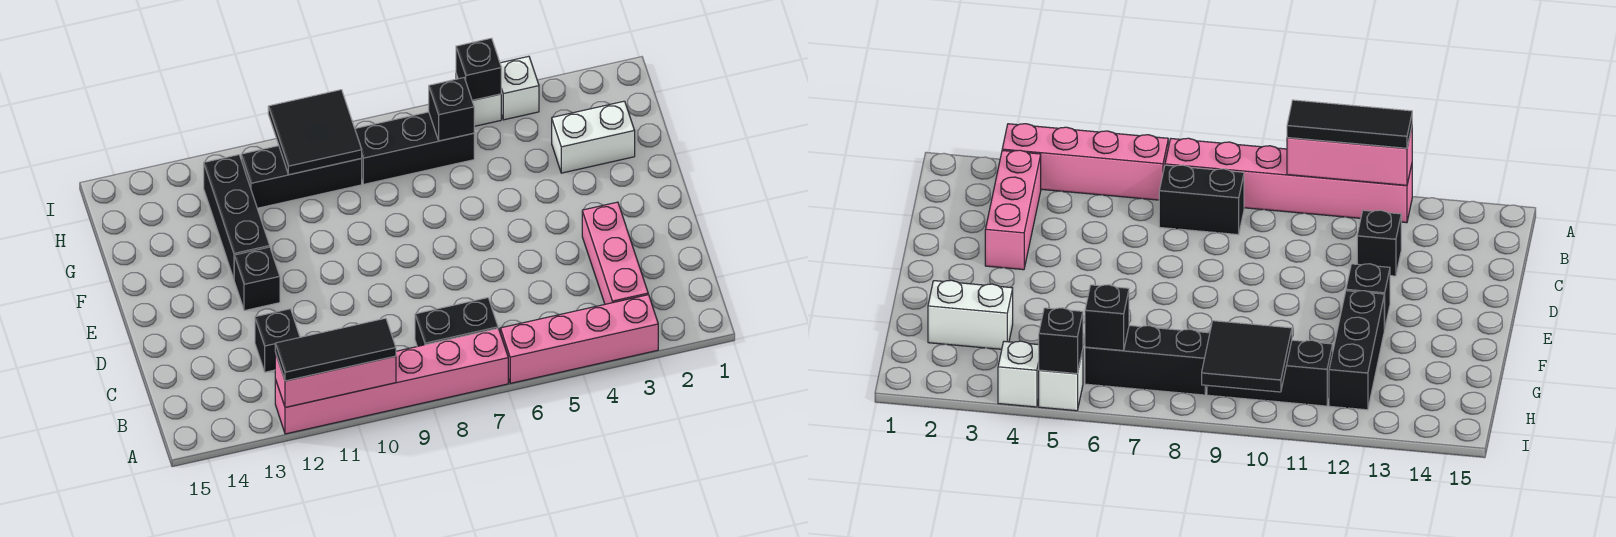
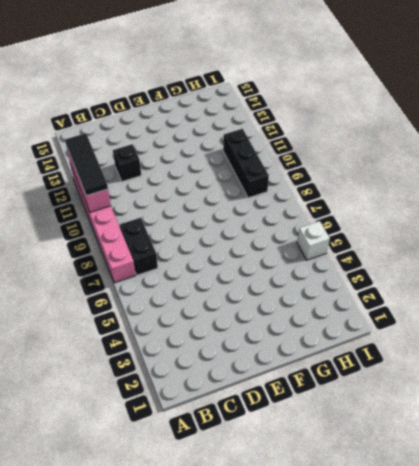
none -> pink brick A3:A6 level 1
none -> pink brick B3:D3 level 1
none -> black brick E12 level 1

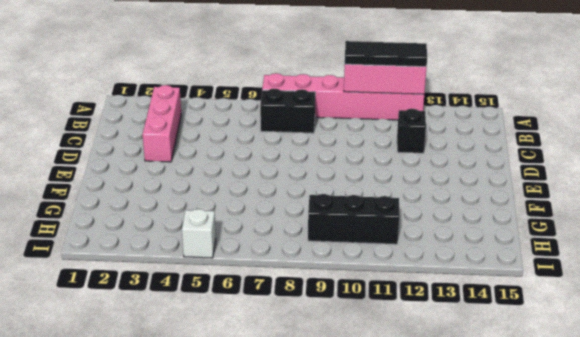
none -> pink brick A3:A6 level 1
none -> black brick E12 level 1
none -> black brick F12:H12 level 1

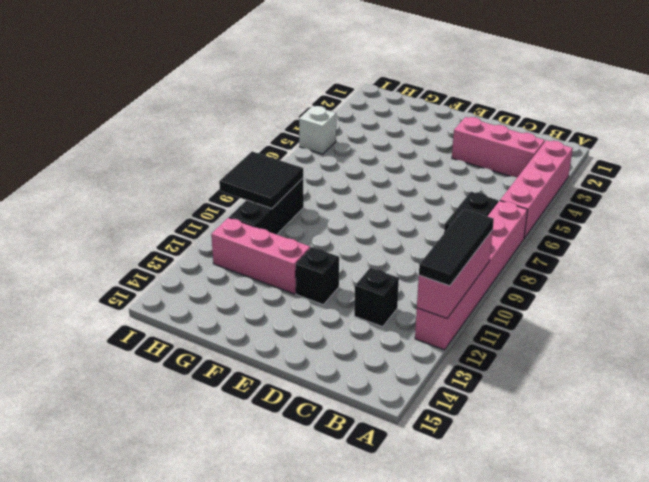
pink brick F12:H12 level 1 -> black brick F12:H12 level 1
none -> white brick G2:G3 level 1
none -> black brick H6:H8 level 1
none -> white brick I4 level 1

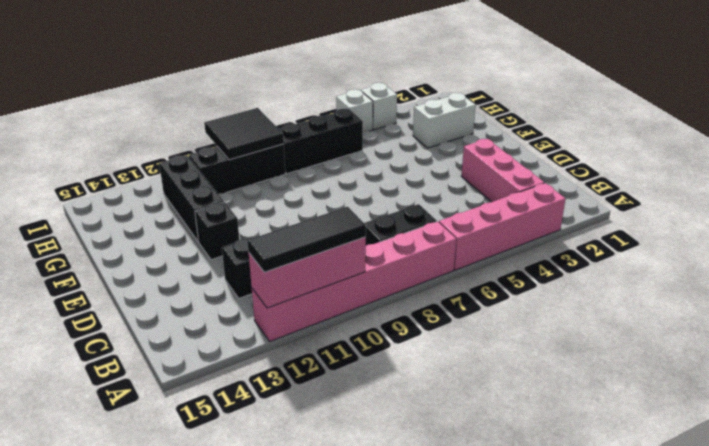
none -> black brick H6 level 2
none -> black brick I5 level 2

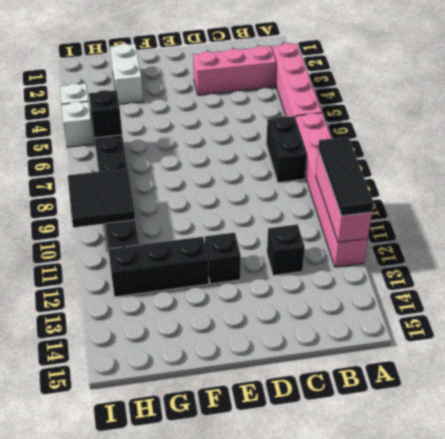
none -> black brick I5 level 2

